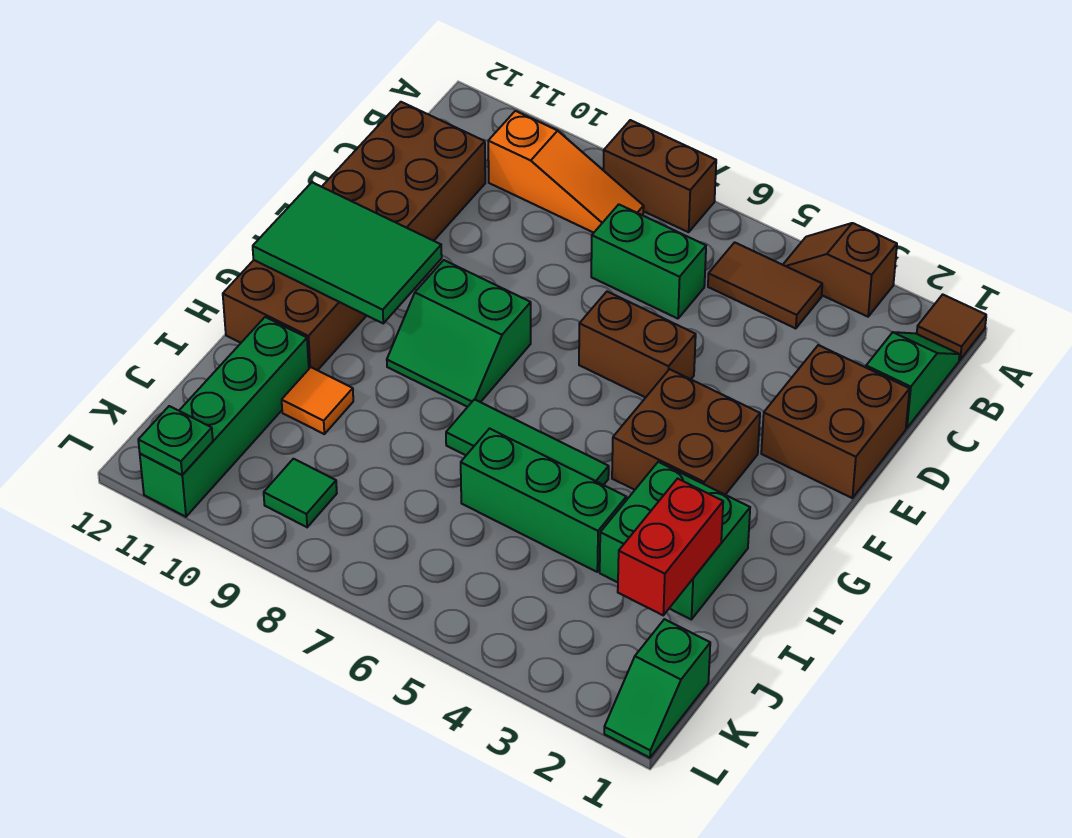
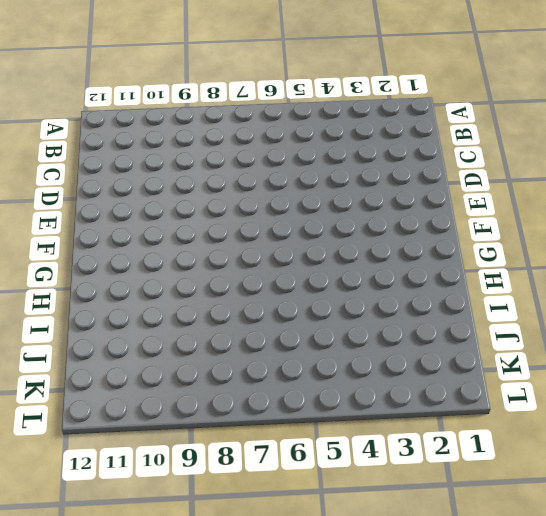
none -> brown tile A1 level 1
none -> brown slope A3:A4 level 1 top 3
none -> brown brick A7:A8 level 1

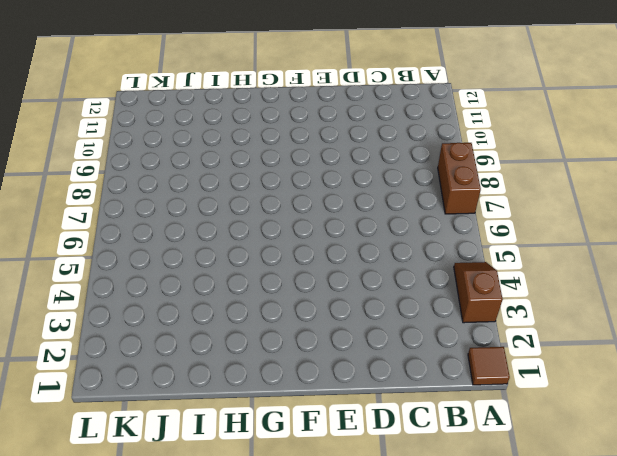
none -> green slope B1:C1 level 1 top C
none -> brown tile B4:B5 level 1
none -> orange slope B8:B10 level 1 top 10

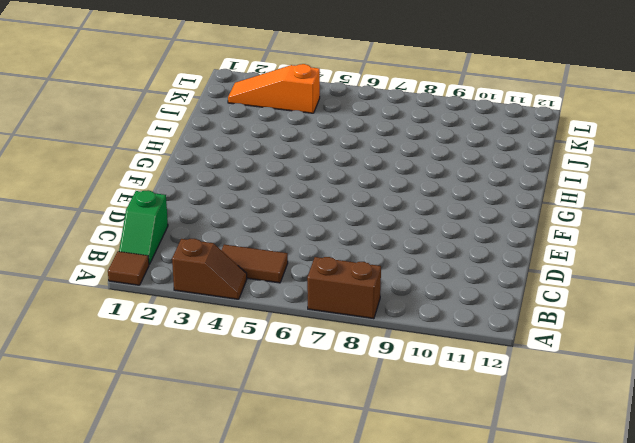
orange slope K2:K4 level 1 top 4 -> orange slope B8:B10 level 1 top 10
none -> green brick C6:C7 level 1
none -> brown brick C11:H12 level 1
none -> brown brick D1:E2 level 1

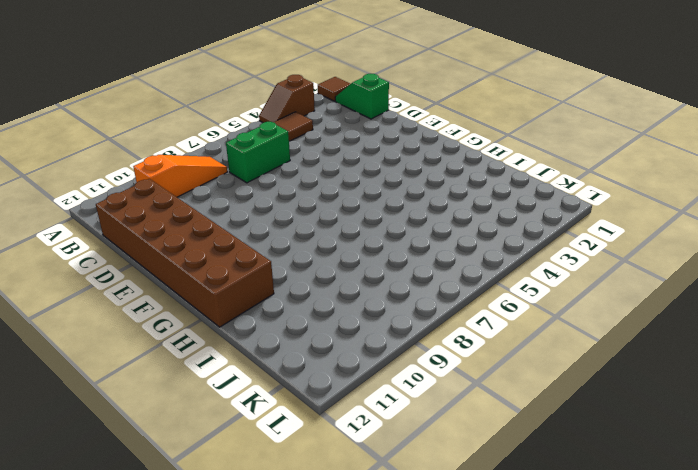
none -> brown brick A7:A8 level 1
none -> brown brick D1:E2 level 1
none -> brown brick E5:E6 level 1

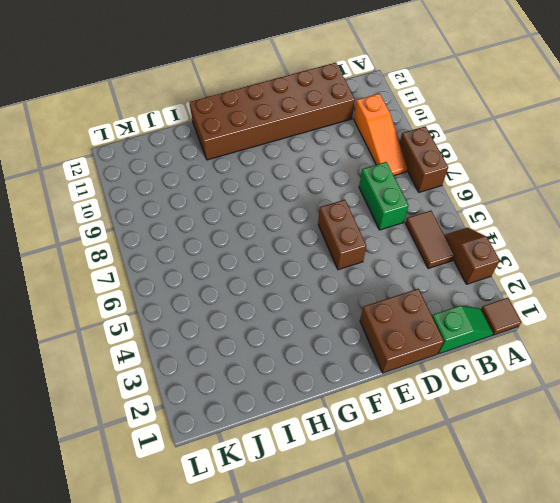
none -> brown brick F3:G4 level 1
none -> green slope F8:G9 level 1 top F
none -> green brick H2:I3 level 1

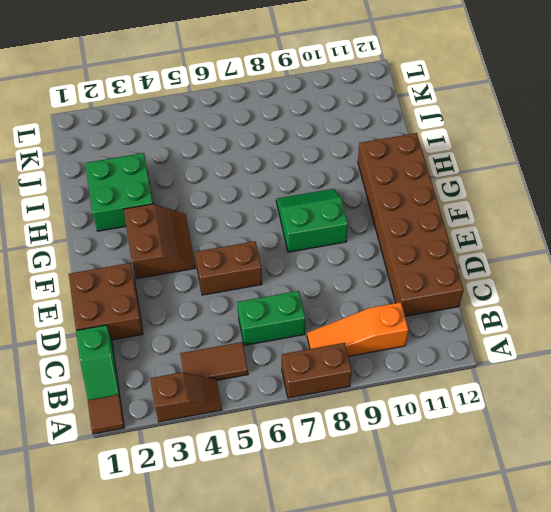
brown slope F3:G4 level 1 top 3 -> brown brick F3:G4 level 1
none -> green tile H5:H7 level 1
none -> green brick I4:I6 level 1
none -> orange tile I10 level 1

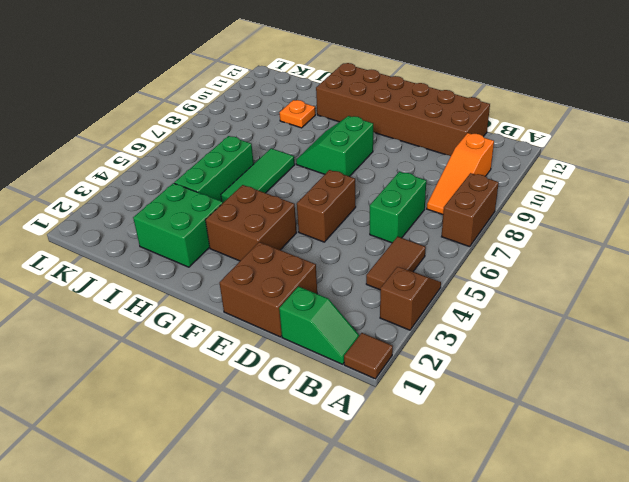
orange plate I10 level 1 -> orange tile I10 level 1
none -> green brick I11:L11 level 1
none -> green slope K1:L1 level 1 top K
none -> green tile K9 level 1

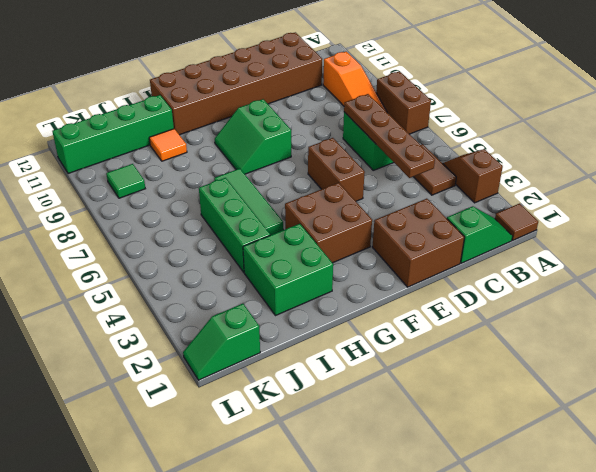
brown plate C4:C7 level 2 -> none
none -> green tile F10:G12 level 2
none -> red brick I2:J2 level 2
none -> green plate L11 level 2

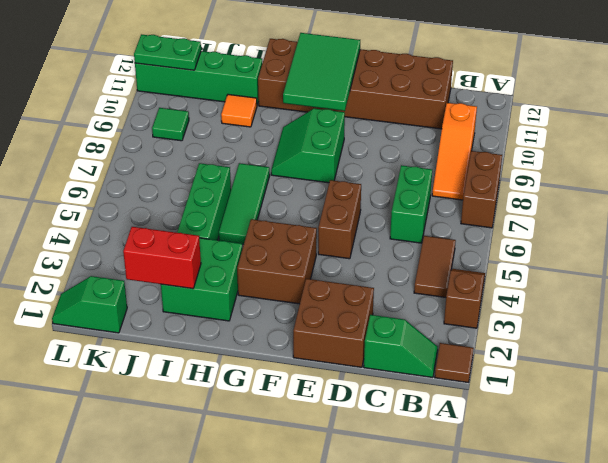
green plate K11:L11 level 2 -> green plate L11 level 2

